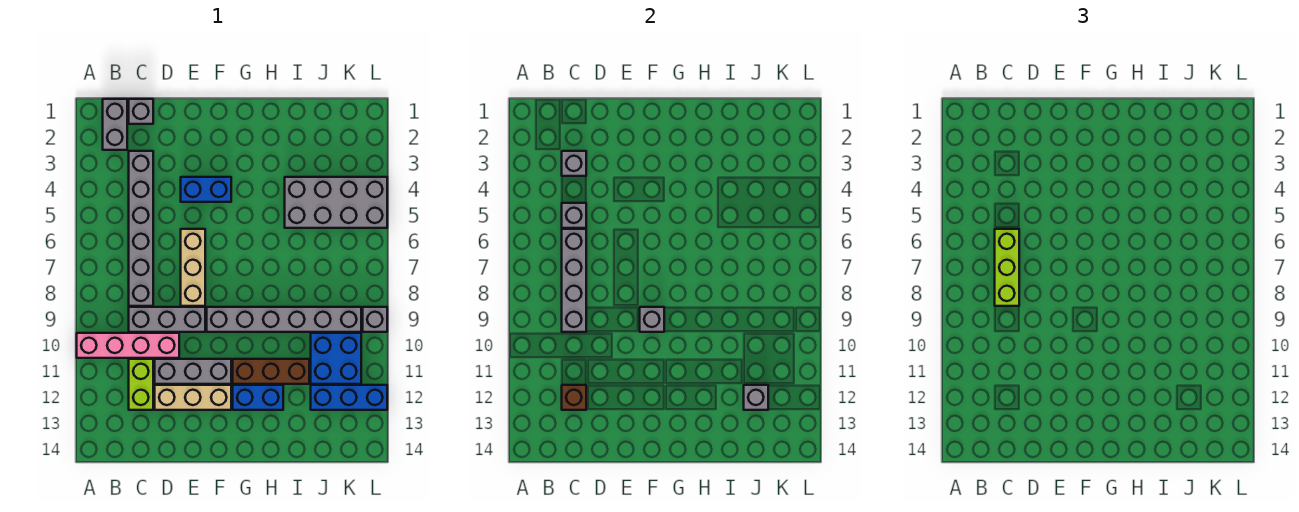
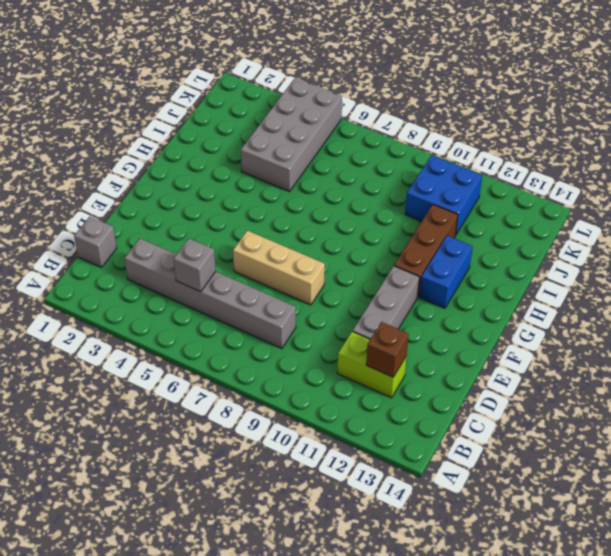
none -> pink brick A10:D10 level 1
none -> grey brick B1:B2 level 1
none -> grey brick C9:E9 level 1

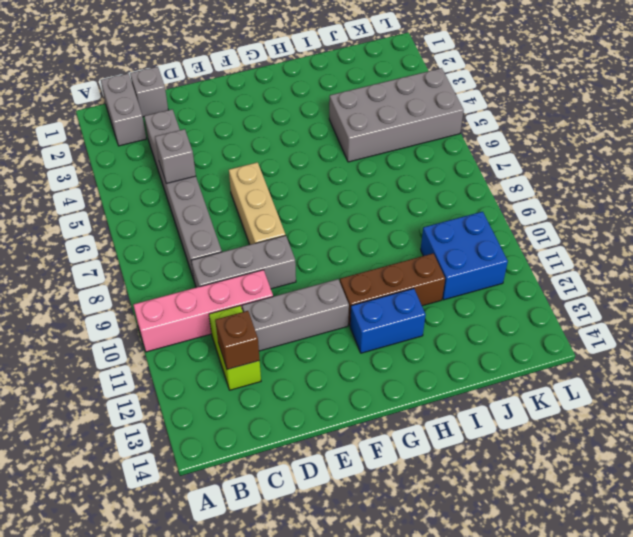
none -> tan brick D12:F12 level 1
none -> blue brick E4:F4 level 1
none -> grey brick F9:K9 level 1

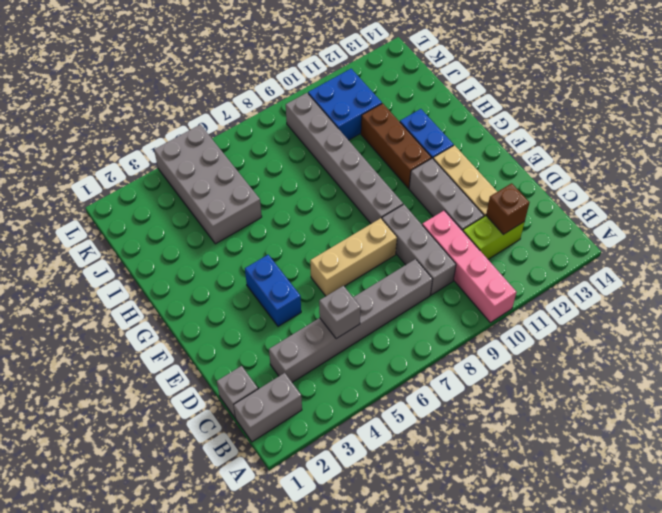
none -> blue brick J12:L12 level 1
none -> grey brick L9 level 1
none -> grey brick C3 level 2

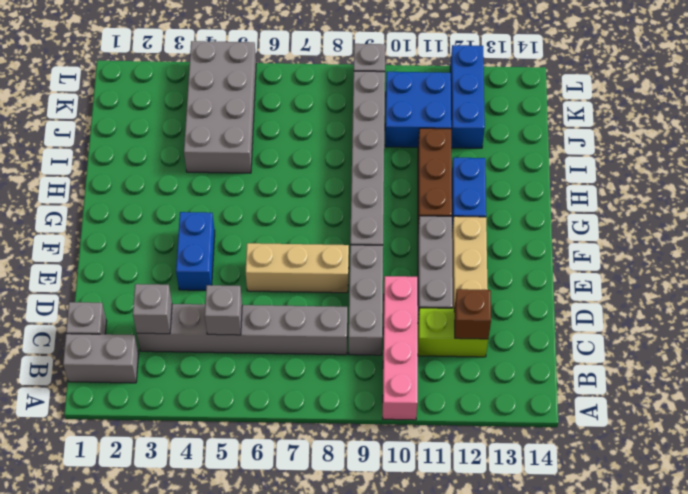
none -> grey brick C6:C9 level 2
none -> grey brick F9 level 2
none -> grey brick J12 level 2

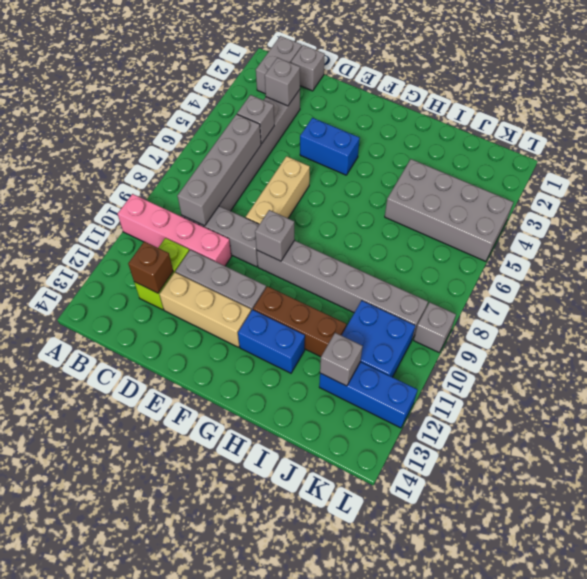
none -> lime brick C6:C8 level 3

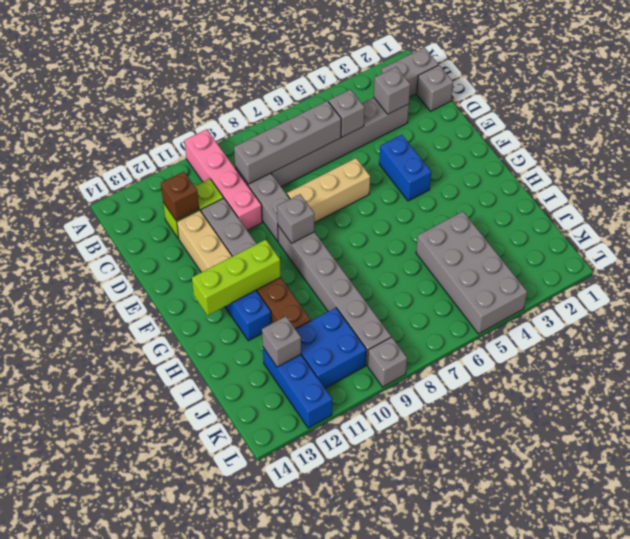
lime brick G11:G13 level 2 -> lime brick C6:C8 level 3

